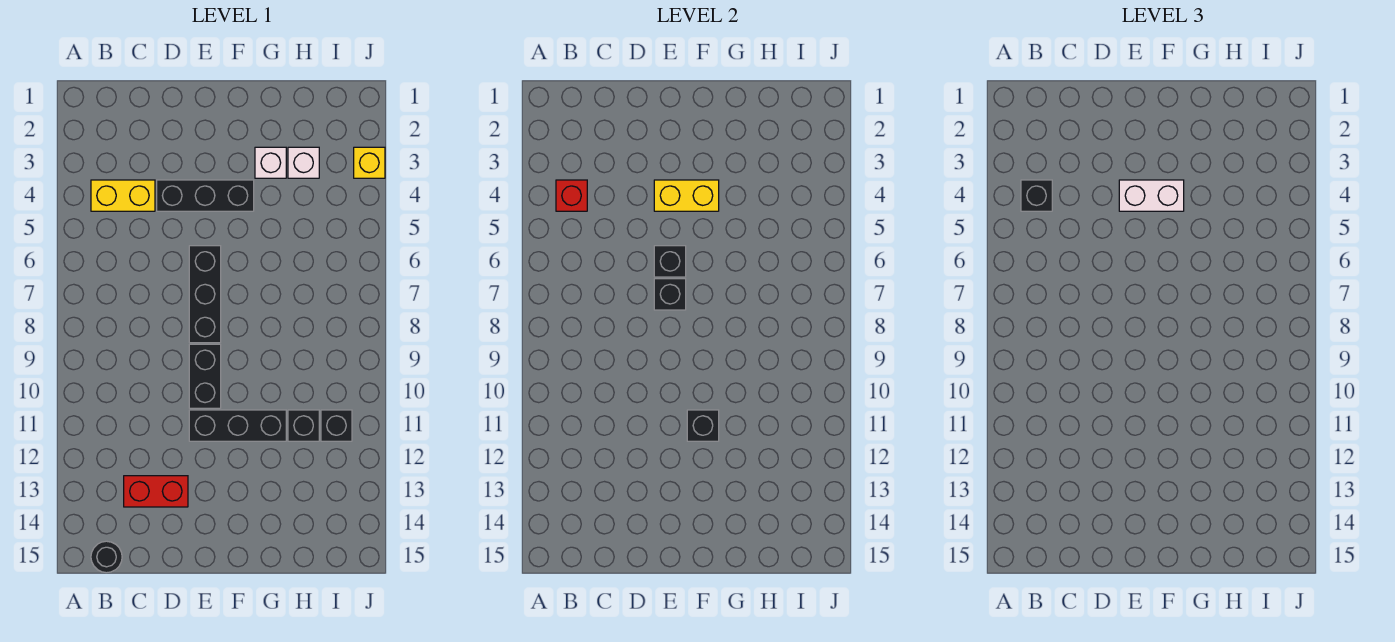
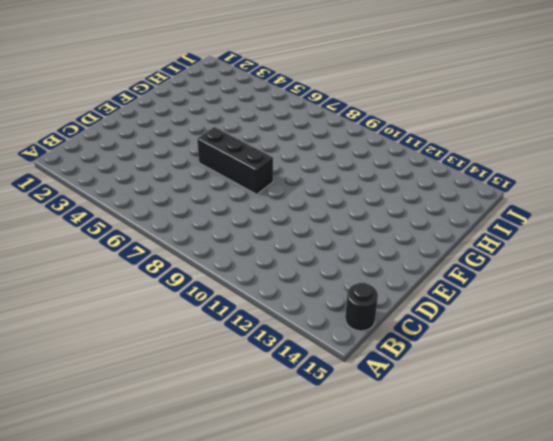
none -> yellow brick B4:C4 level 1
none -> red brick C13:D13 level 1
none -> black brick D4:F4 level 1

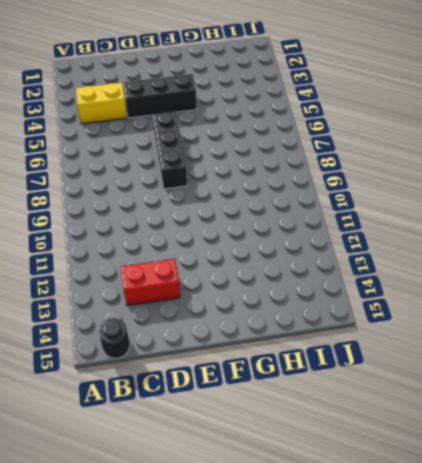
none -> black brick E9:E10 level 1
none -> black brick E11:G11 level 1
none -> white brick G3 level 1

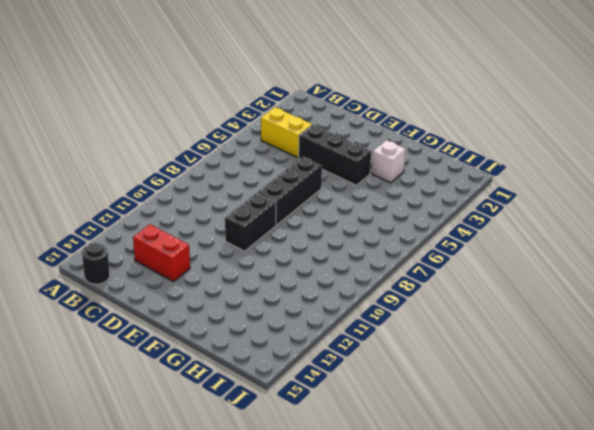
none -> black brick E11:G11 level 1
none -> white brick H3 level 1
none -> black brick H11 level 1

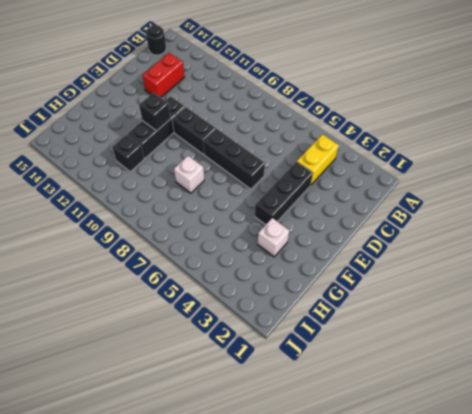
white brick G8 level 1 -> white brick H3 level 1
none -> black brick I11 level 1
none -> yellow brick J3 level 1
none -> red brick B4 level 2

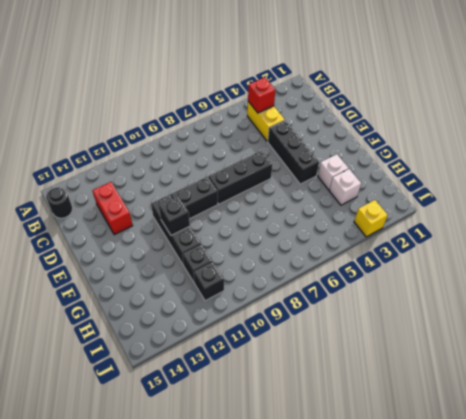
none -> yellow brick E4:F4 level 2
none -> black brick E6 level 2
none -> black brick E7 level 2

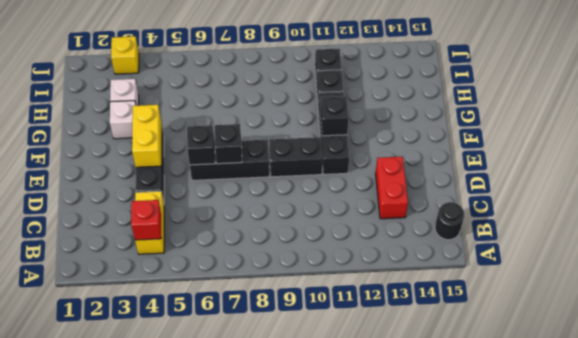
none -> black brick B4 level 3
none -> white brick E4:F4 level 3

